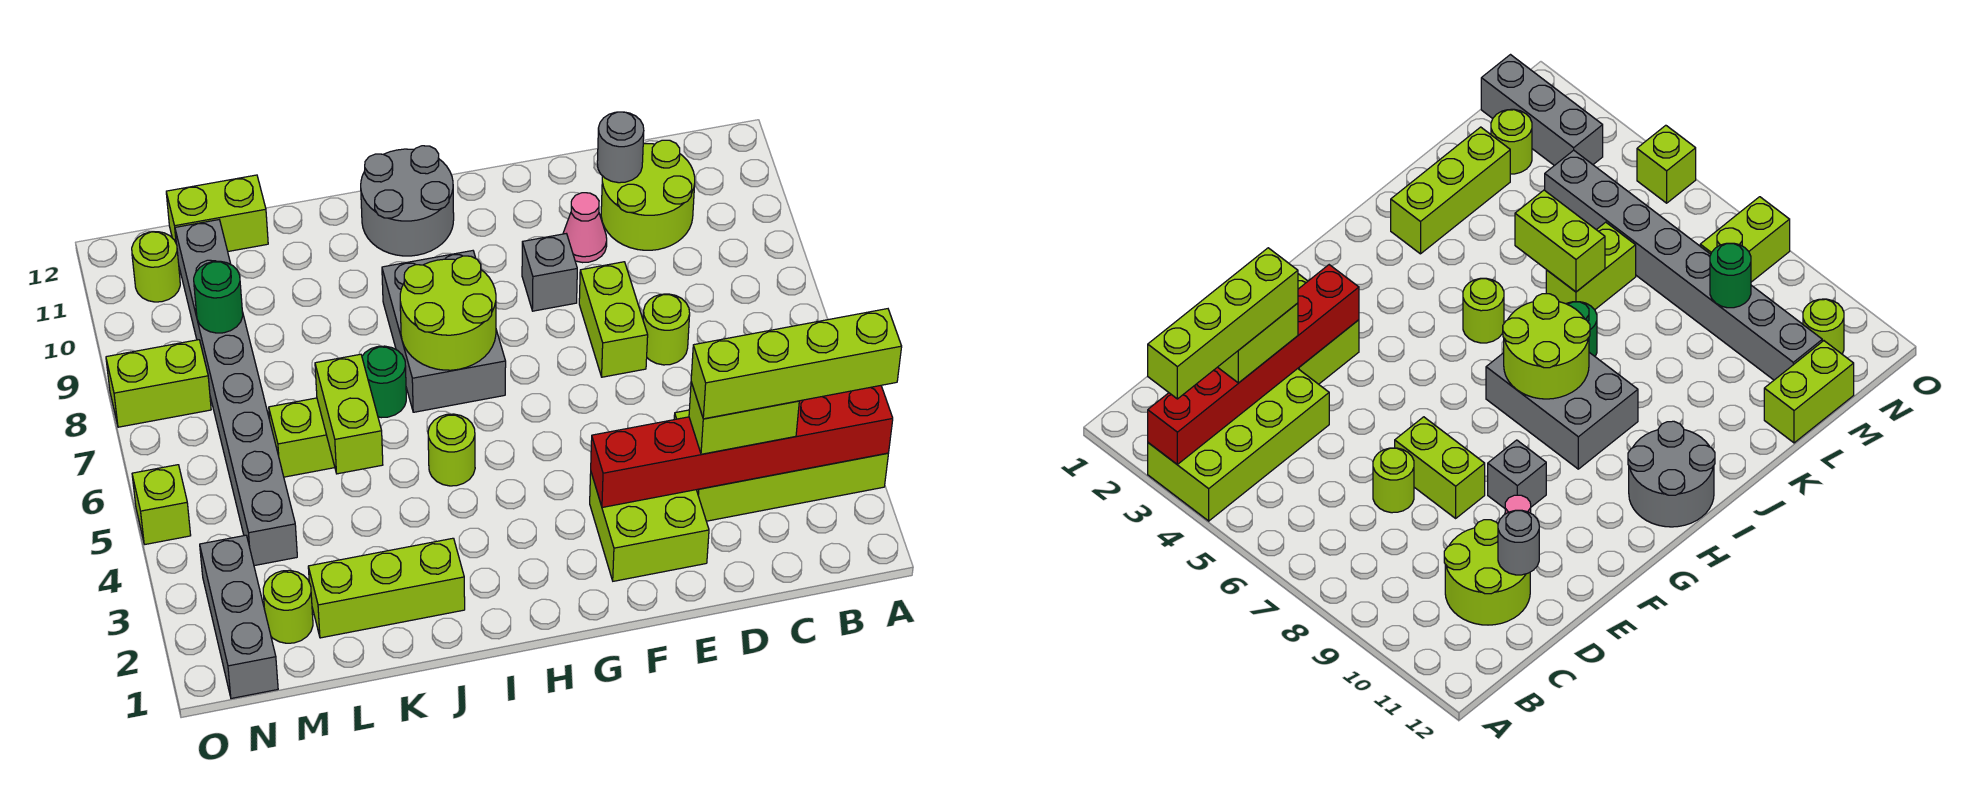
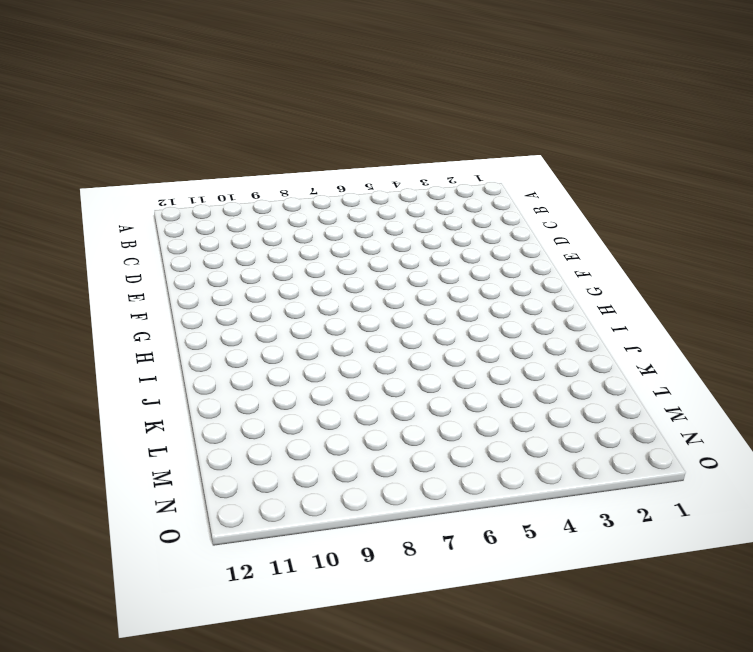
none -> lime brick A3:D4 level 1
none -> lime round brick C10:D11 level 1
none -> lime round brick D7 level 1

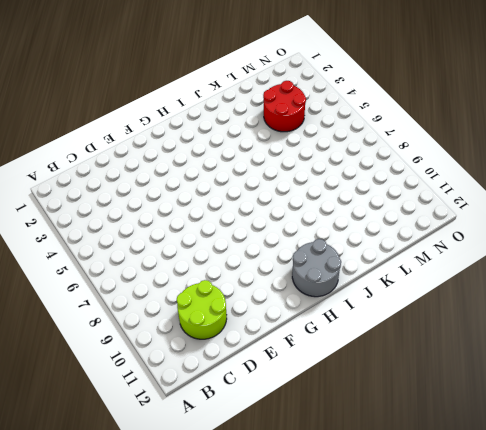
red round brick L3:M4 level 1 -> grey brick M4:M11 level 1
none -> lime brick A3:D4 level 1
none -> lime round brick D7 level 1
none -> lime brick E2:F3 level 1

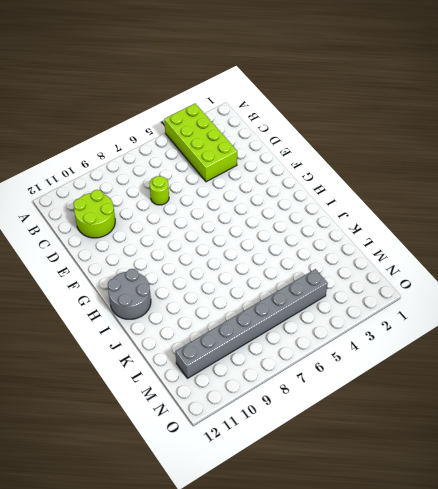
none -> lime brick E2:F3 level 1
none -> lime brick E7:E8 level 1
none -> pink cone E10 level 1

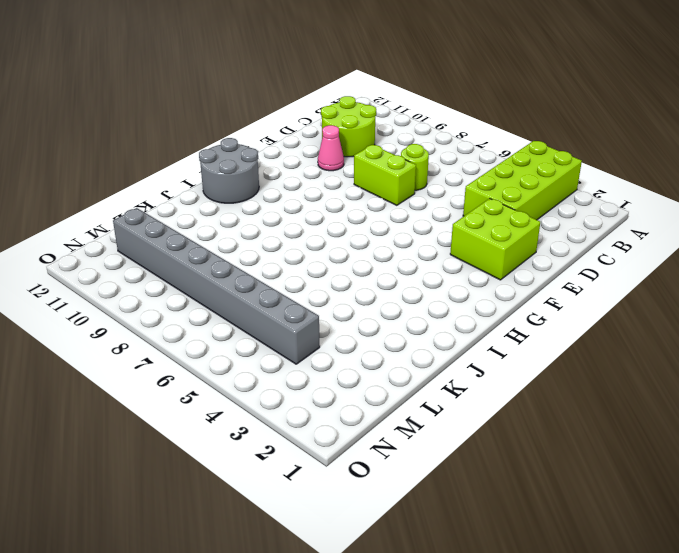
none -> grey brick F9 level 1
none -> grey brick H7:I9 level 1
none -> lime round brick I5 level 1

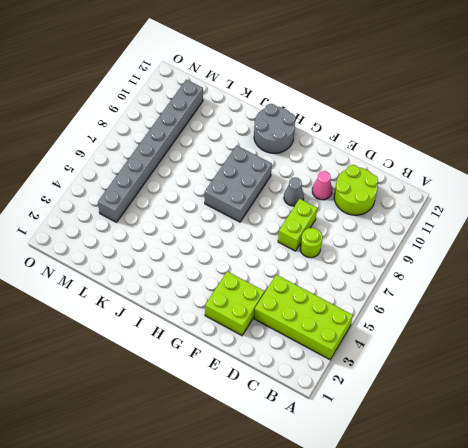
grey cone F9 level 1 -> grey brick F9 level 1
none -> lime round brick I5 level 1
none -> lime brick J2:L2 level 1
none -> green round brick J7 level 1

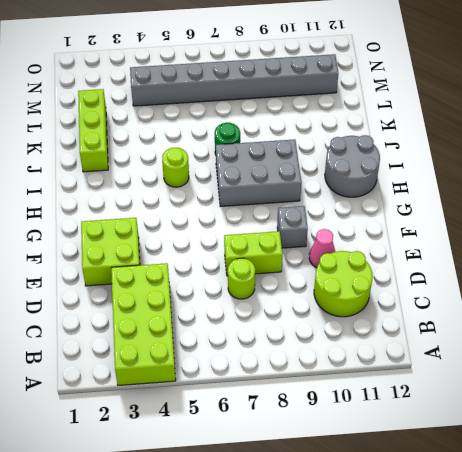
none -> lime brick K6:L6 level 1
none -> lime brick L12:M12 level 1
none -> lime round brick M2 level 1

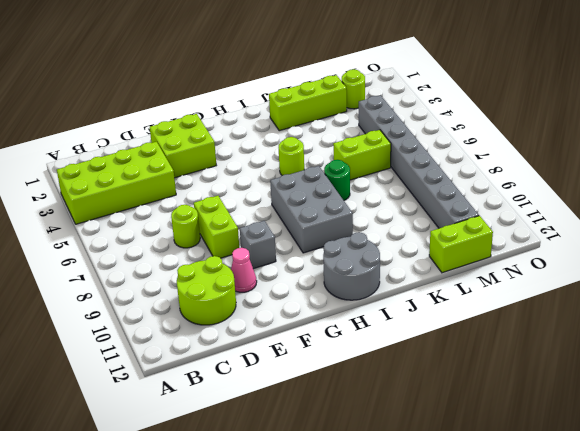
none -> grey brick N1:N3 level 1
none -> lime brick N8:O8 level 1
none -> lime round brick N11 level 1

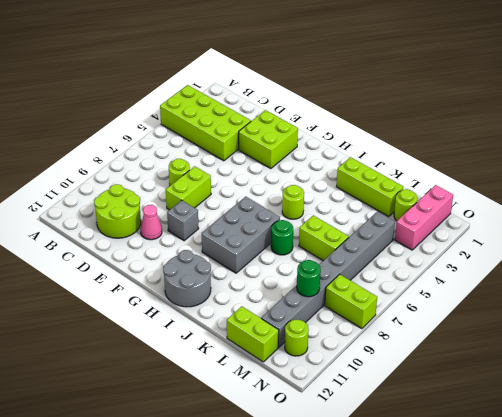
pink brick N1:N3 level 1 -> grey brick N1:N3 level 1
none -> lime brick O5 level 1
none -> red brick A3:F3 level 2
none -> grey round brick D11 level 2

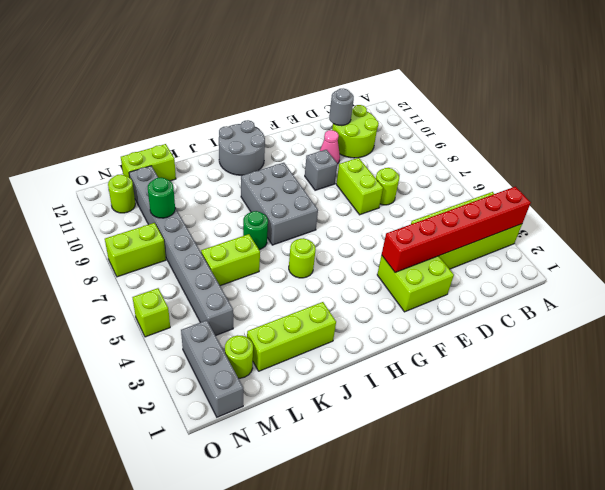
none -> lime round brick H7:I8 level 2
none -> lime brick K5:K6 level 2
none -> lime brick C3:D3 level 3

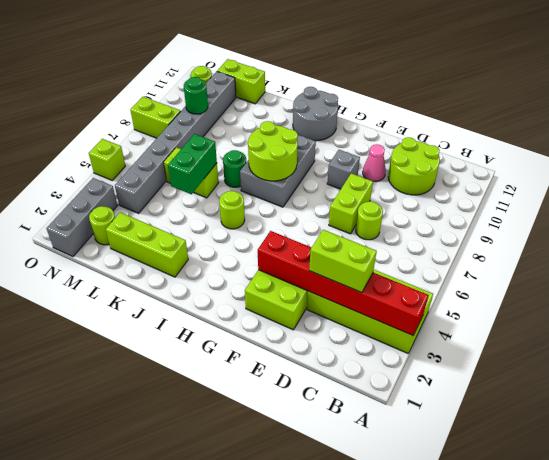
green brick K5:K6 level 2 -> lime brick K5:K6 level 2
none -> grey round brick D11 level 2
none -> lime brick A3:D3 level 4

